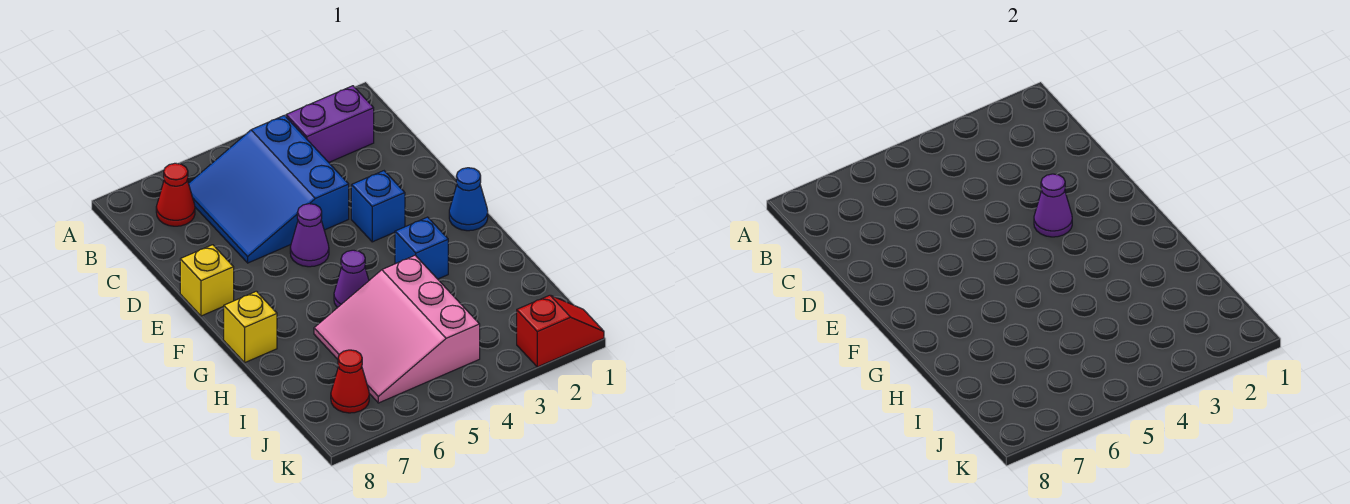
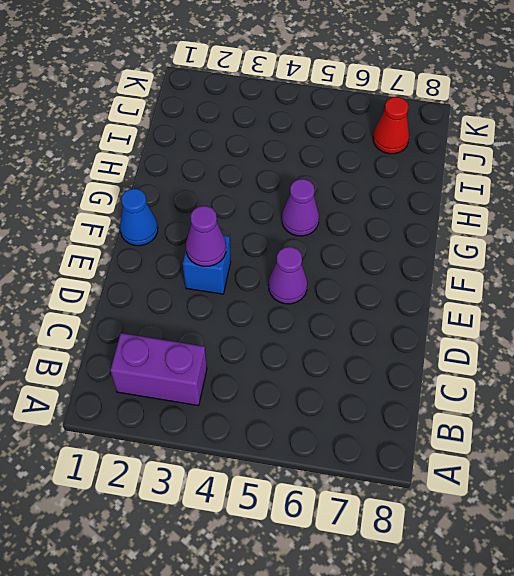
none -> blue slope B4:D6 level 1 top 4
none -> red cone B7 level 1
none -> yellow brick E8 level 1

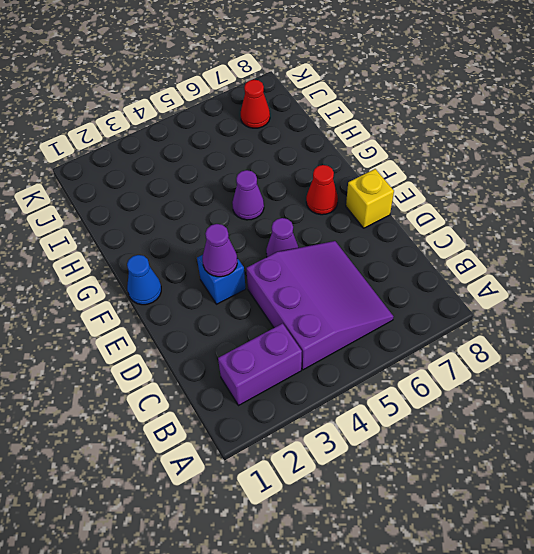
purple slope B4:D6 level 1 top 4 -> blue slope B4:D6 level 1 top 4
red cone F7 level 1 -> red cone B7 level 1
none -> blue brick G3 level 1
none -> yellow brick G8 level 1
none -> pink slope H4:J6 level 1 top 4

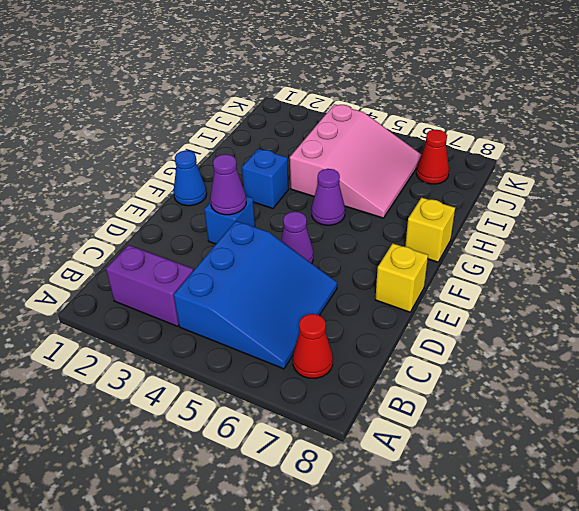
none -> red slope K1:K2 level 1 top 2

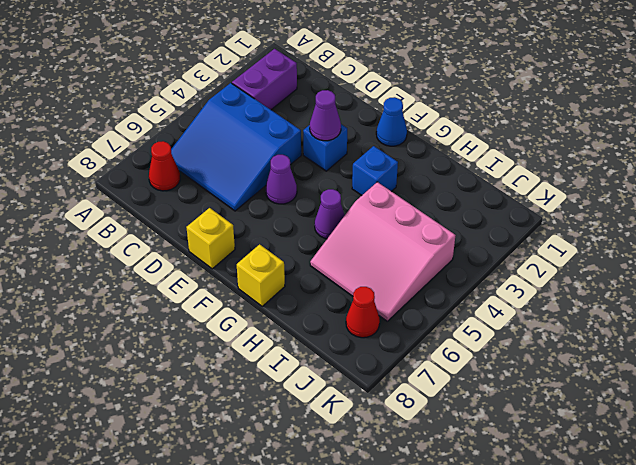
none -> red slope K1:K2 level 1 top 2

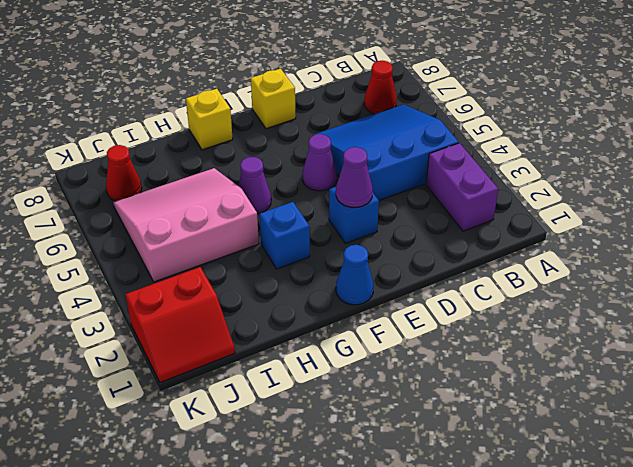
red slope J1:K2 level 1 top 2 -> red slope K1:K2 level 1 top 2

